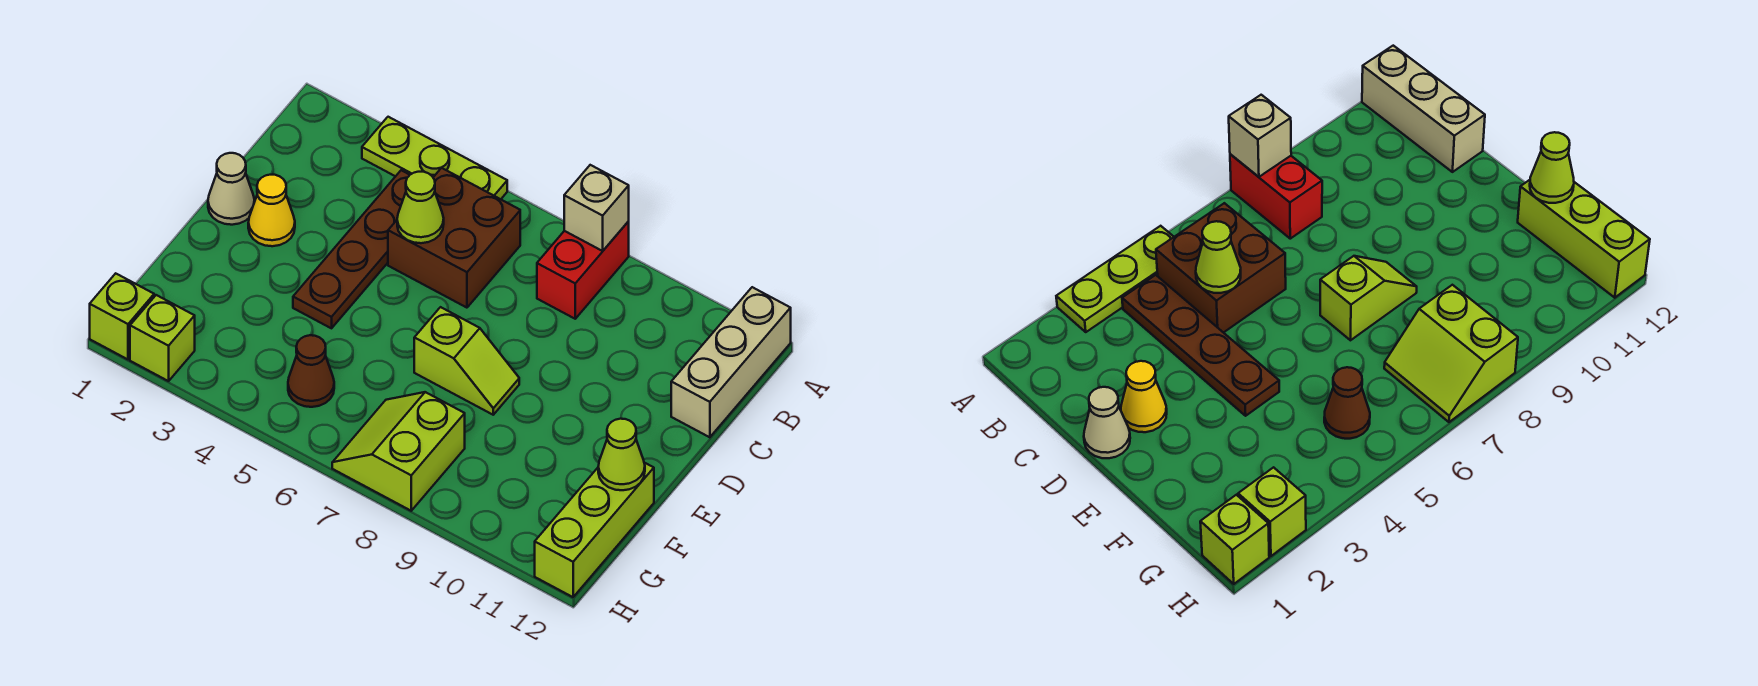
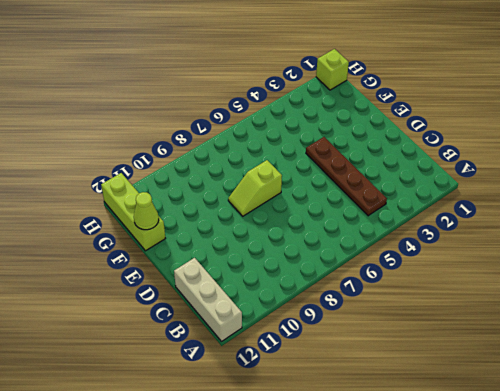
none -> lime plate A3:A5 level 1
none -> red brick A8:B8 level 1
none -> brown brick B5:C6 level 1

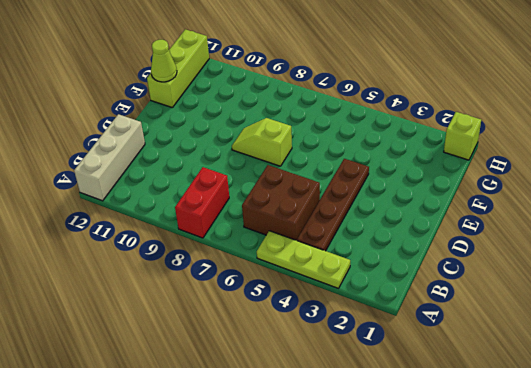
none -> tan cone D1 level 1
none -> yellow cone D2 level 1
none -> brown cone G5 level 1

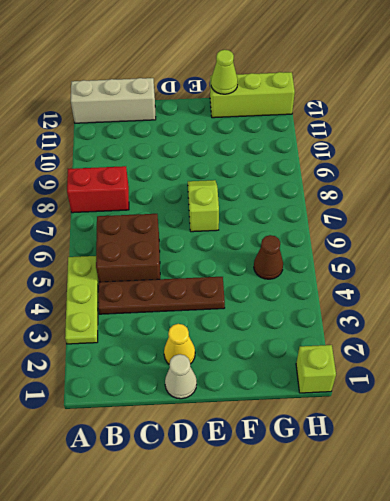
none -> lime slope G7:H8 level 1 top 8
none -> lime brick H2 level 1
none -> tan brick A8 level 2

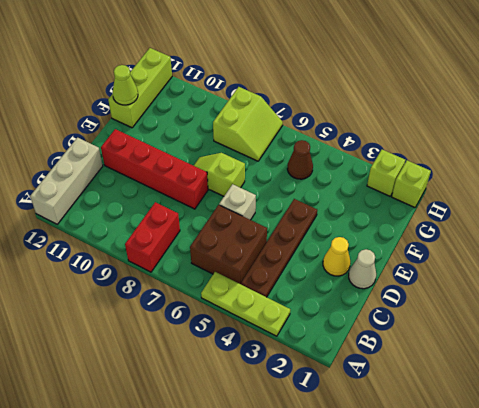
tan brick D6 level 1 -> tan brick A8 level 2
red brick D8:D11 level 1 -> none
none -> lime cone C5 level 2

